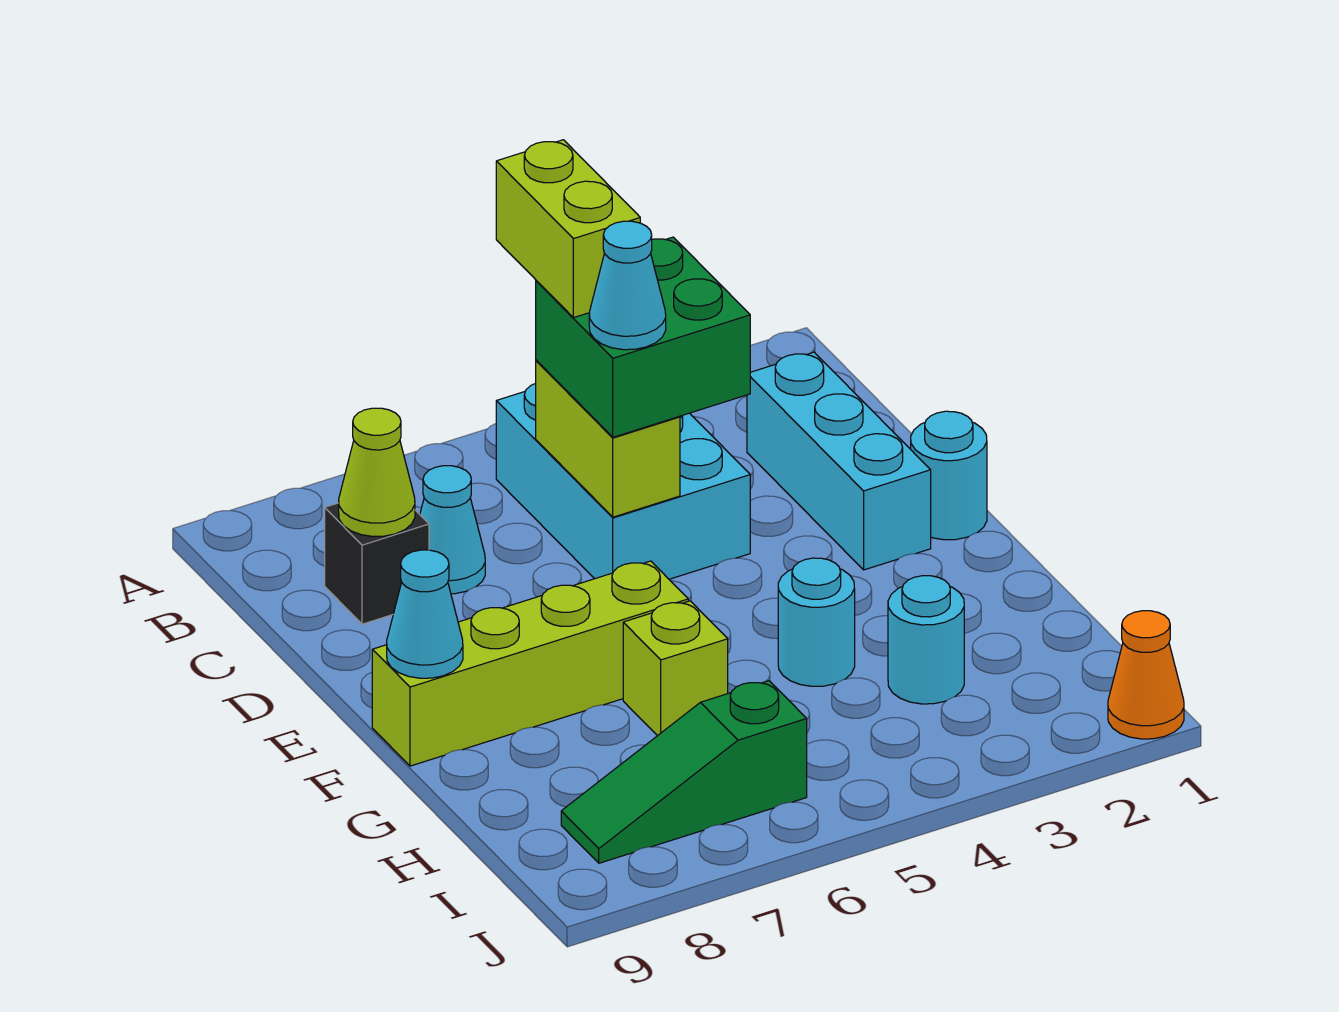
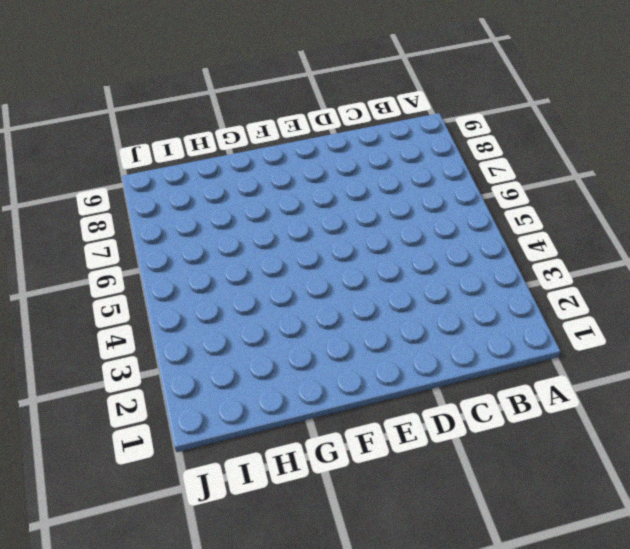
none -> cyan brick B4:D5 level 1
none -> cyan brick C2:E2 level 1
none -> cyan cone C7 level 1

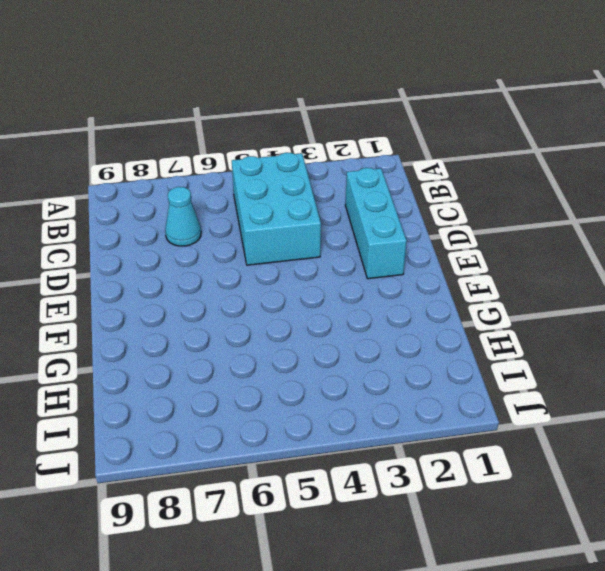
none -> black brick C8 level 1
none -> cyan round brick E1 level 1
none -> lime brick F6:F9 level 1

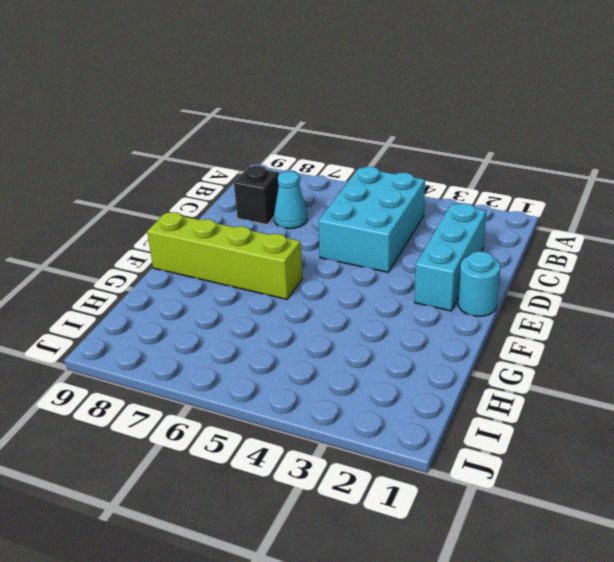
none -> cyan round brick G4 level 1
none -> lime brick G6 level 1
none -> cyan round brick H3 level 1

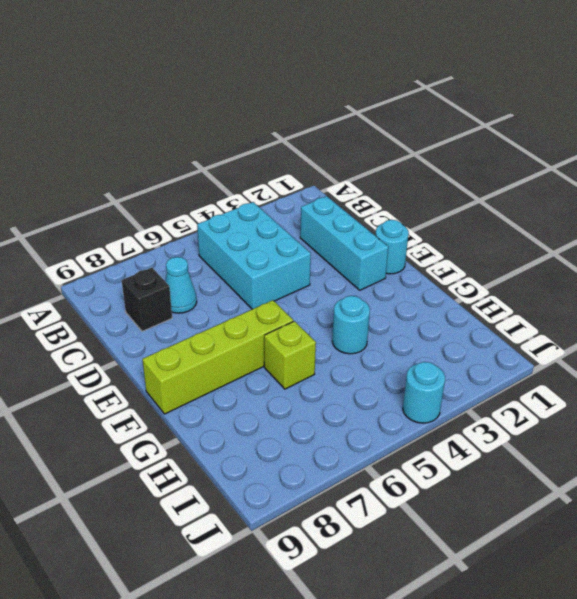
cyan round brick J4 level 1 -> cyan round brick H3 level 1
none -> green slope I6:I8 level 1 top 6
none -> orange cone J1 level 1
none -> lime brick C5:D5 level 2

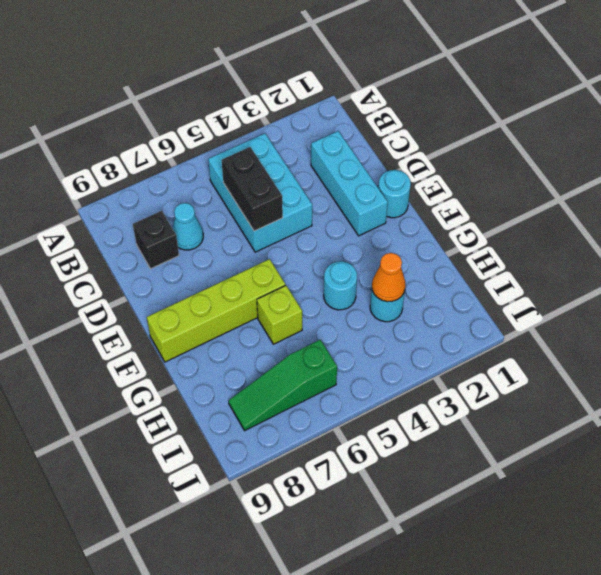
black brick C5:D5 level 2 -> lime brick C5:D5 level 2
orange cone H3 level 2 -> orange cone J1 level 1
none -> lime cone C8 level 2
none -> cyan cone F9 level 2
none -> green brick C4:D5 level 3

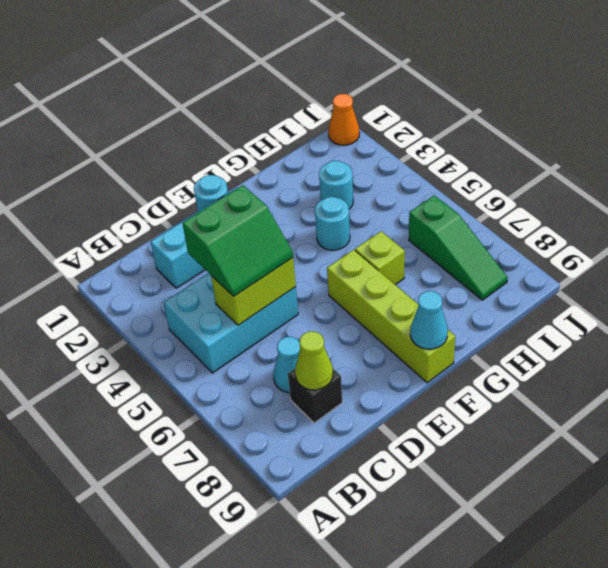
green slope C4:D5 level 3 top 4 -> green brick C4:D5 level 3
none -> lime brick B5:C5 level 4
none -> cyan cone D5 level 4

